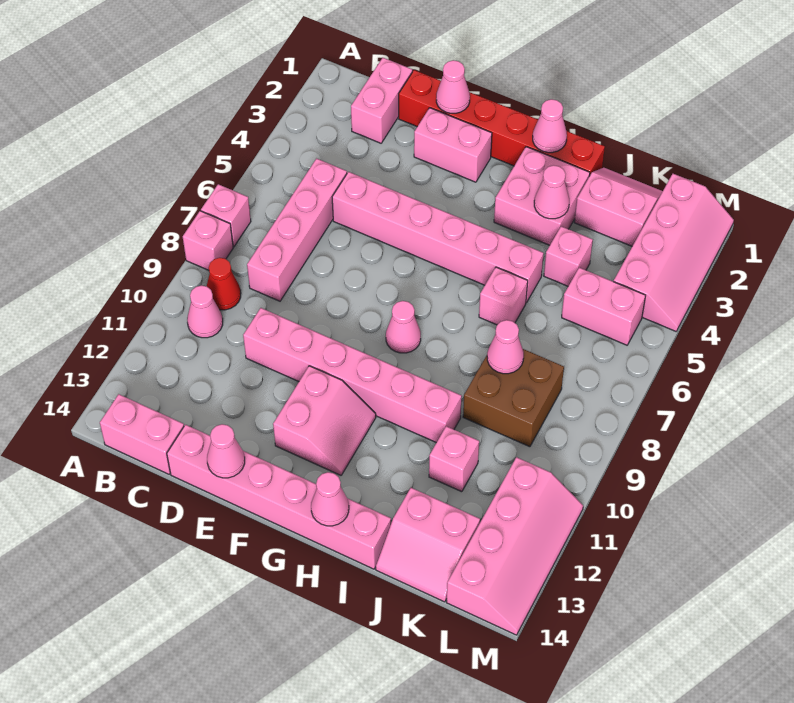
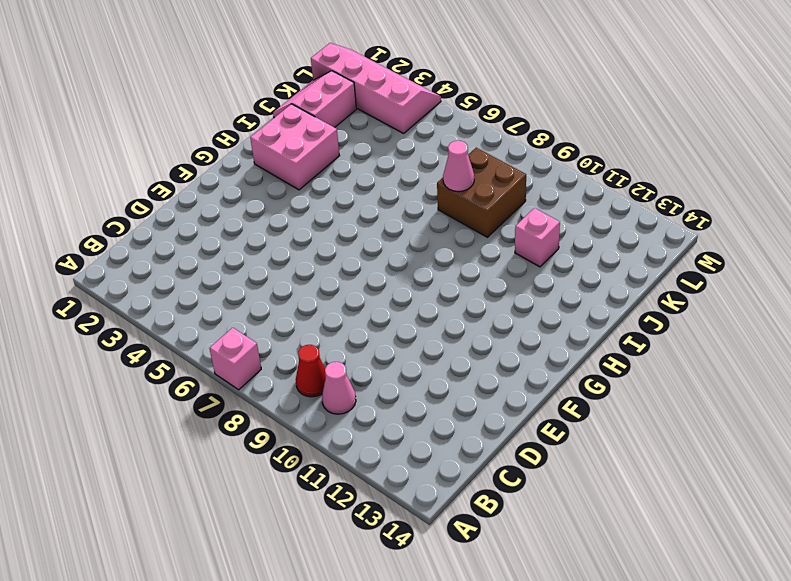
none -> pink brick A8 level 1
none -> pink brick B14:C14 level 1
none -> pink brick C1:C2 level 1
none -> pink brick C5:C8 level 1

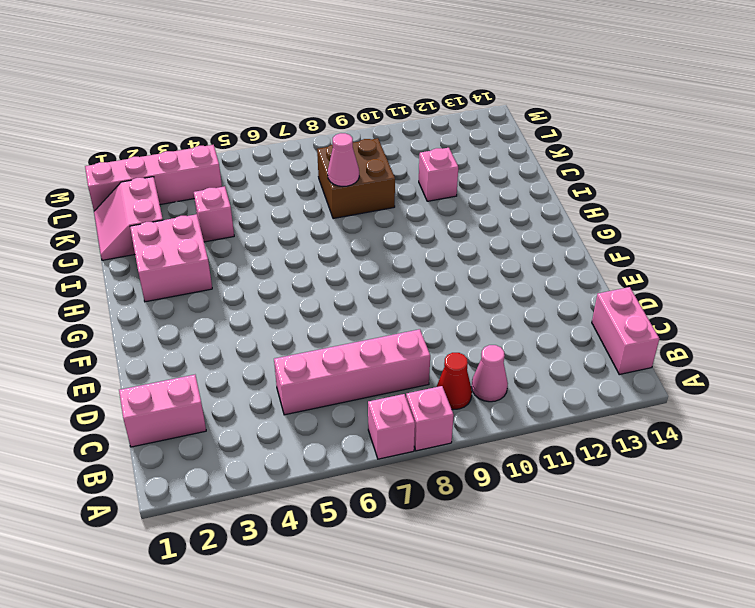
none -> red brick D1:I1 level 1
none -> pink brick D5:I5 level 1
none -> pink brick D10:I10 level 1
none -> pink brick D14:I14 level 1

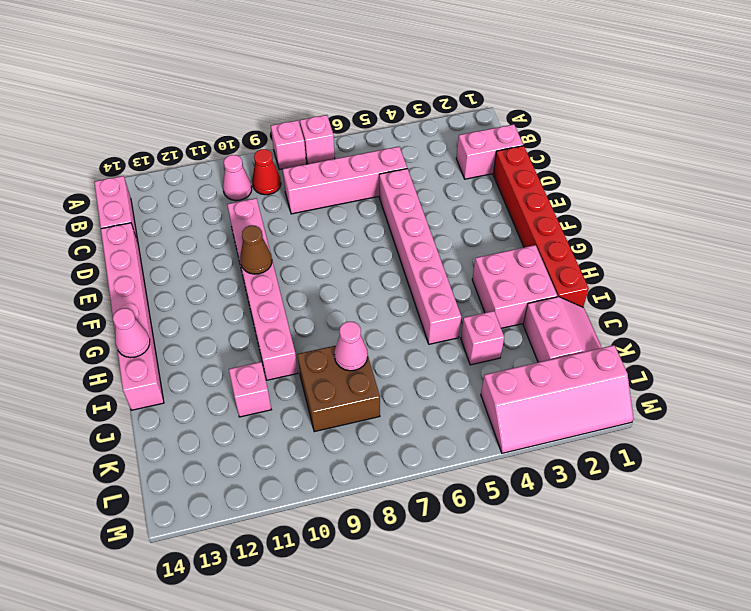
brown cone F10 level 2 -> none
none -> pink brick E2:F2 level 1
none -> pink slope F11:G12 level 1 top F
none -> pink cone G8 level 1
none -> pink brick I6 level 1

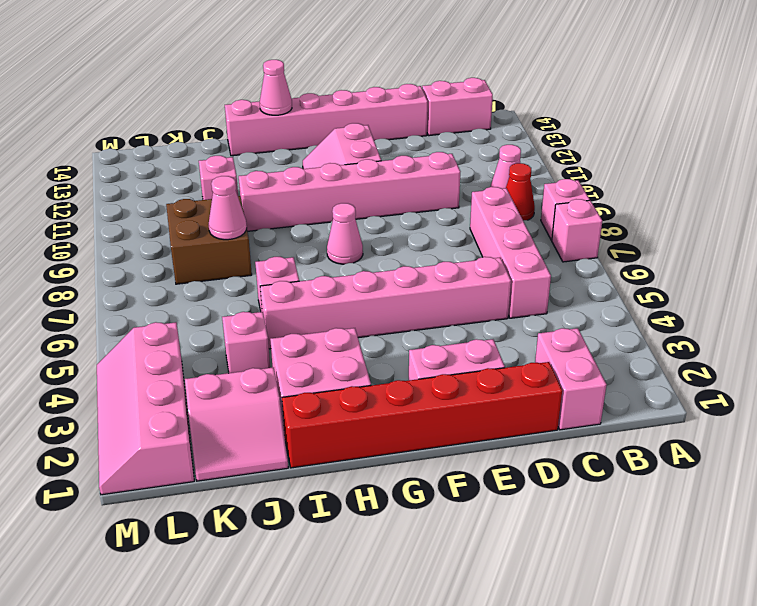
none -> pink slope J13:K14 level 1 top 13
none -> pink brick K5:L5 level 1
none -> pink slope L11:M14 level 1 top L
none -> pink cone E1 level 2

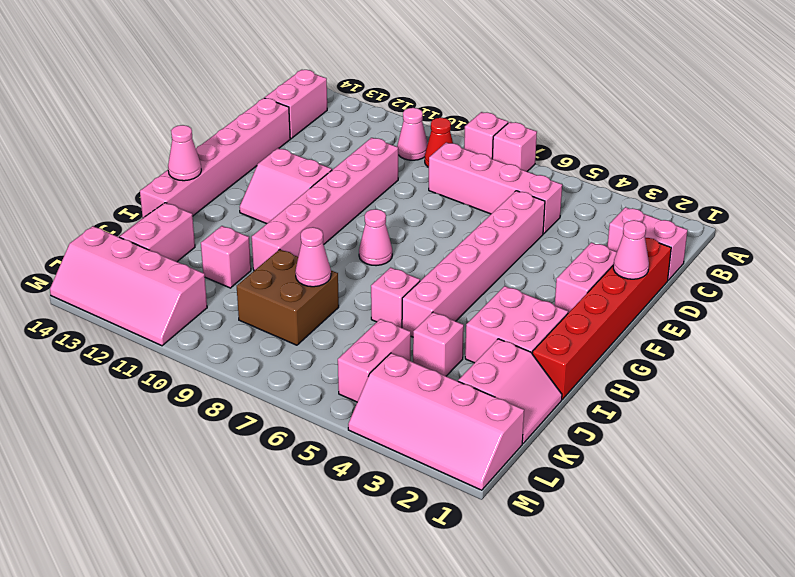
none -> pink cone E14 level 2
none -> pink cone H1 level 2
none -> pink cone I3 level 2

